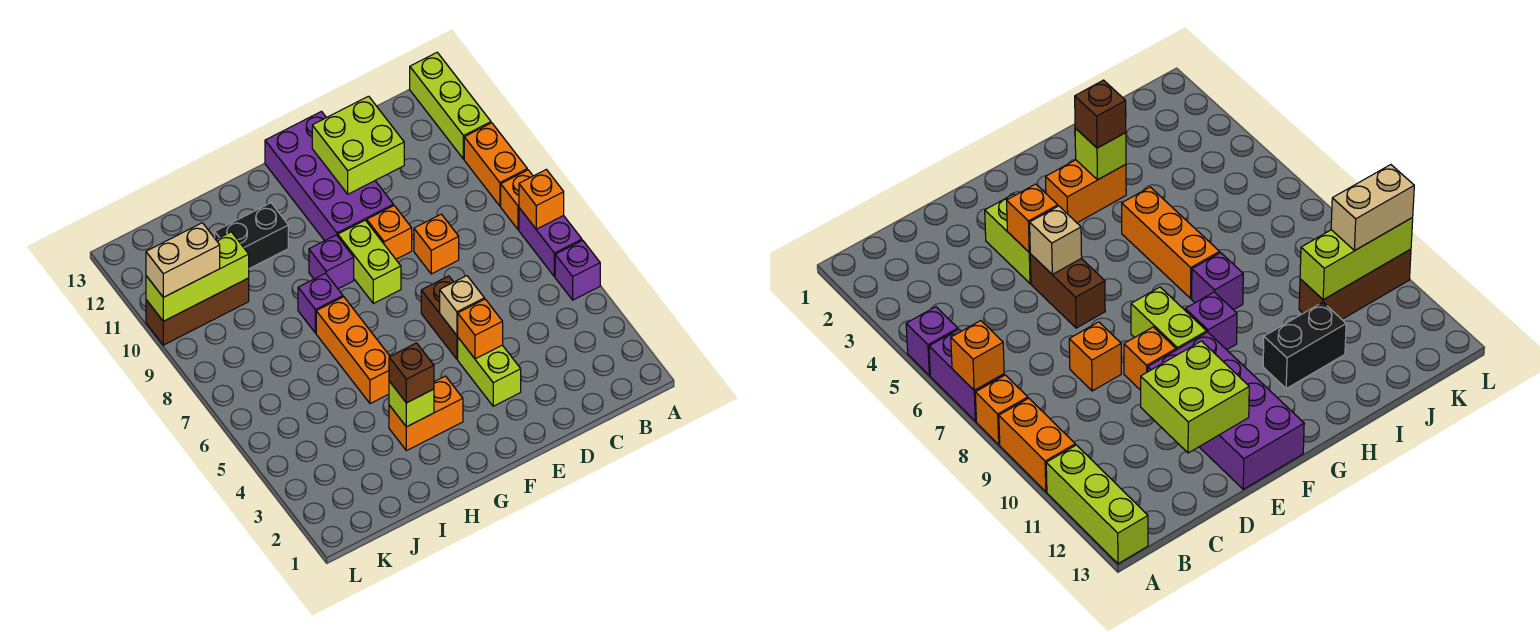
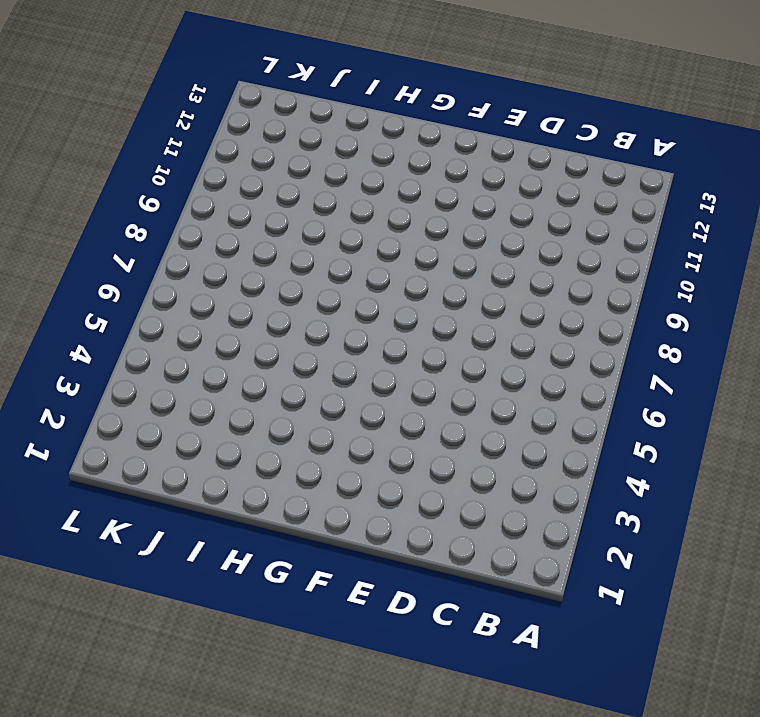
none -> purple brick A5 level 1
none -> purple brick A6:A7 level 1
none -> orange brick A8 level 1

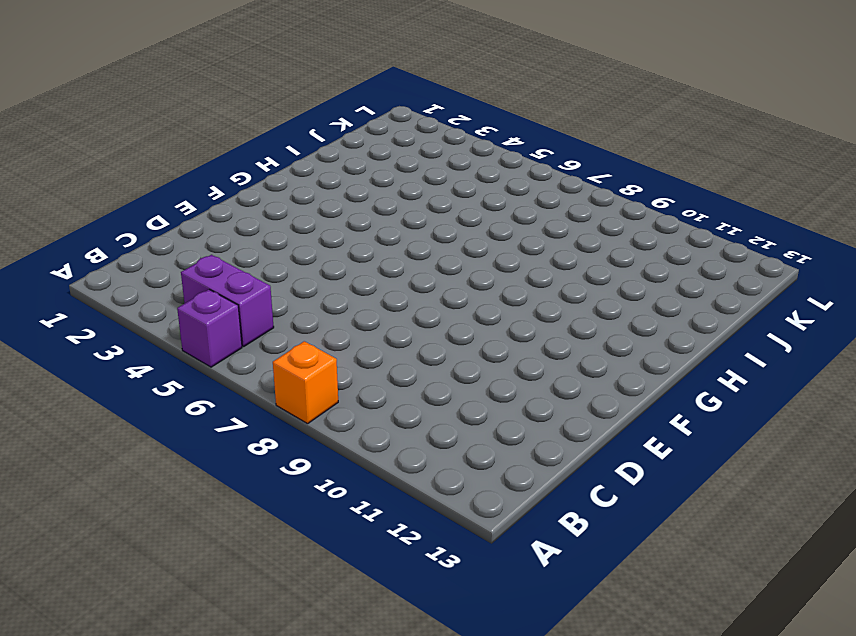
purple brick B4:B5 level 1 -> purple brick A6:A7 level 1
none -> orange brick A9:A10 level 1
none -> lime brick A11:A13 level 1
none -> orange brick D8 level 1

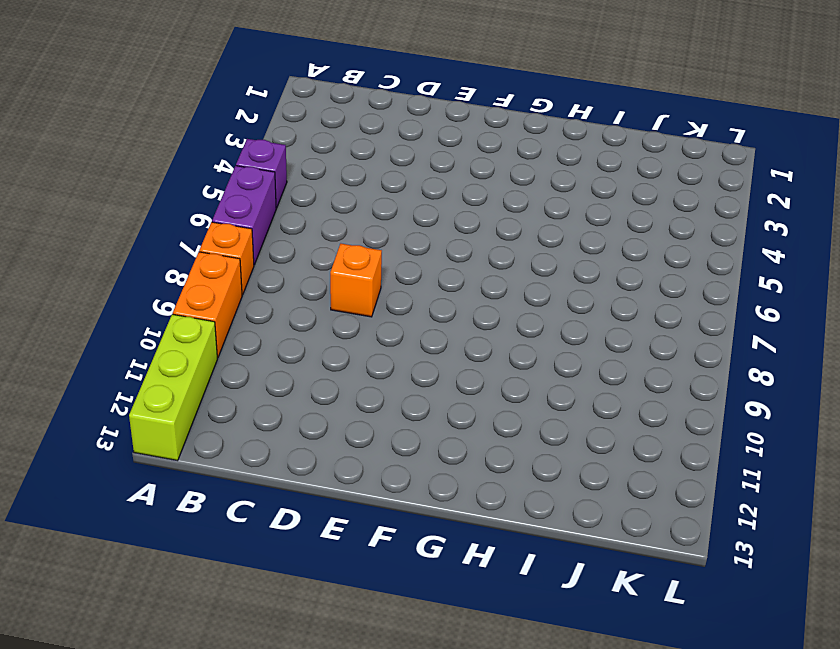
none -> lime brick E3:E4 level 1
none -> brown brick E5:E6 level 1
none -> orange brick E9 level 1

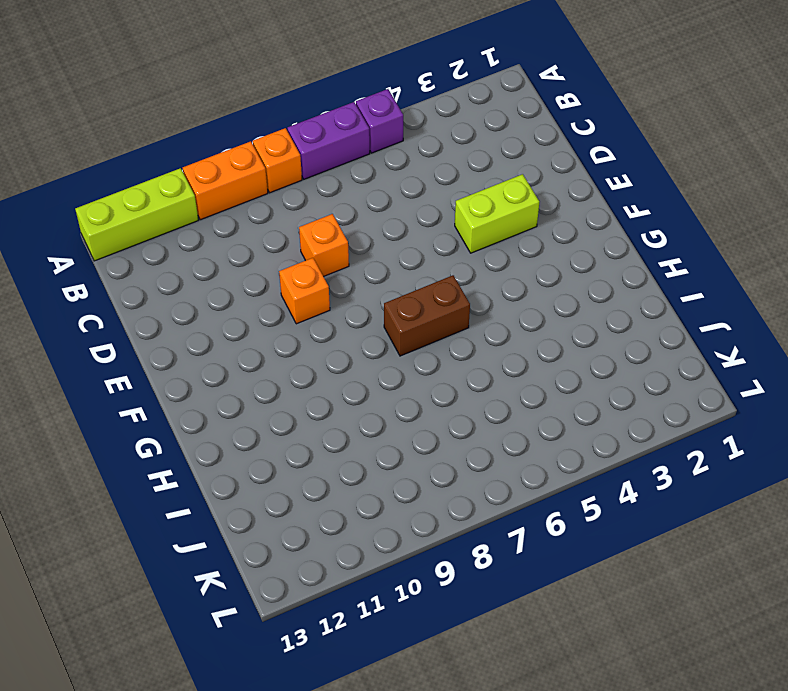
brown brick G6:G7 level 1 -> brown brick E5:E6 level 1
none -> purple brick E10:F13 level 1
none -> lime brick F8:F9 level 1
none -> orange brick G3:H3 level 1

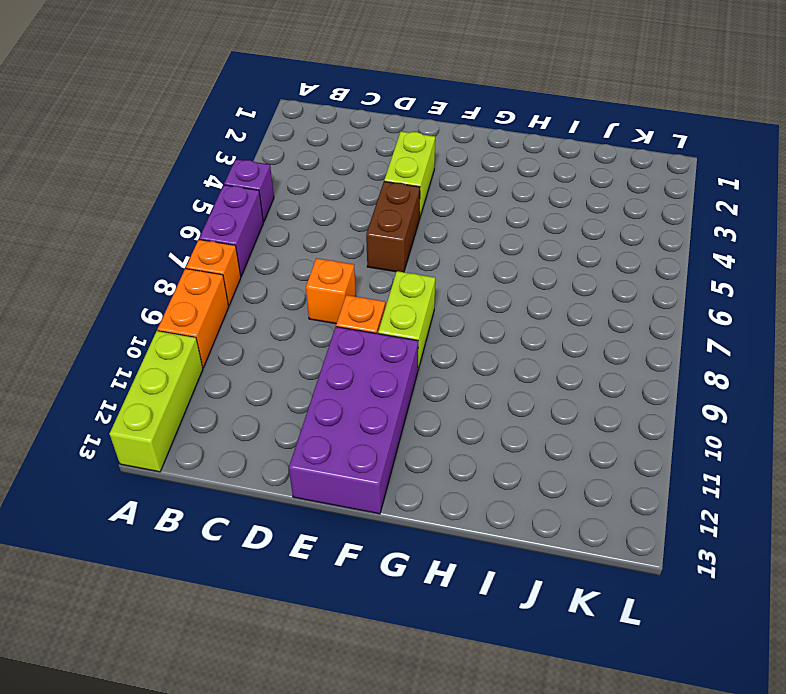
none -> orange brick G3:H3 level 1
none -> purple brick G9 level 1
none -> orange brick H5:H7 level 1

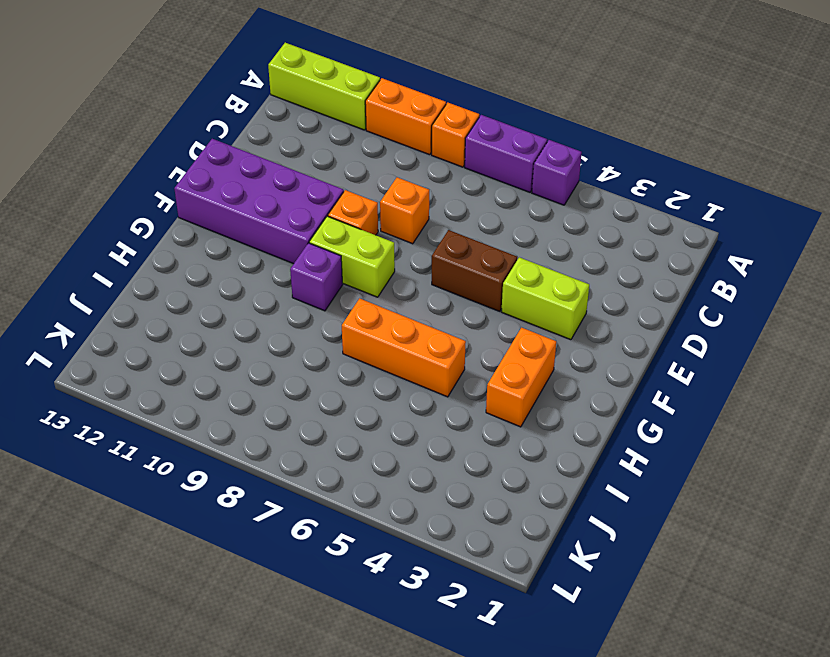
none -> purple brick H8 level 1
none -> black brick H11:I11 level 1
none -> brown brick J10:L10 level 1

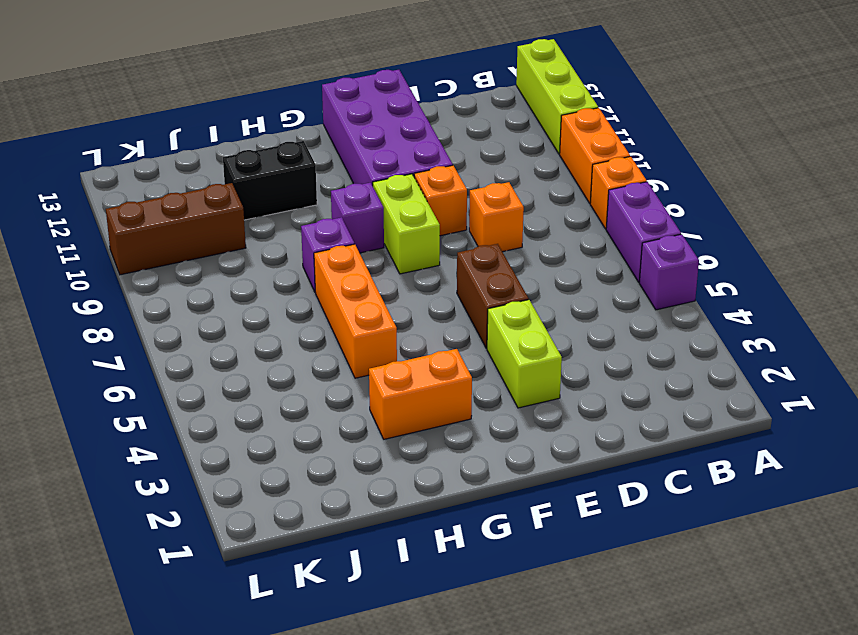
none -> orange brick A7 level 2
none -> lime brick D11:E12 level 2
none -> orange brick E4 level 2

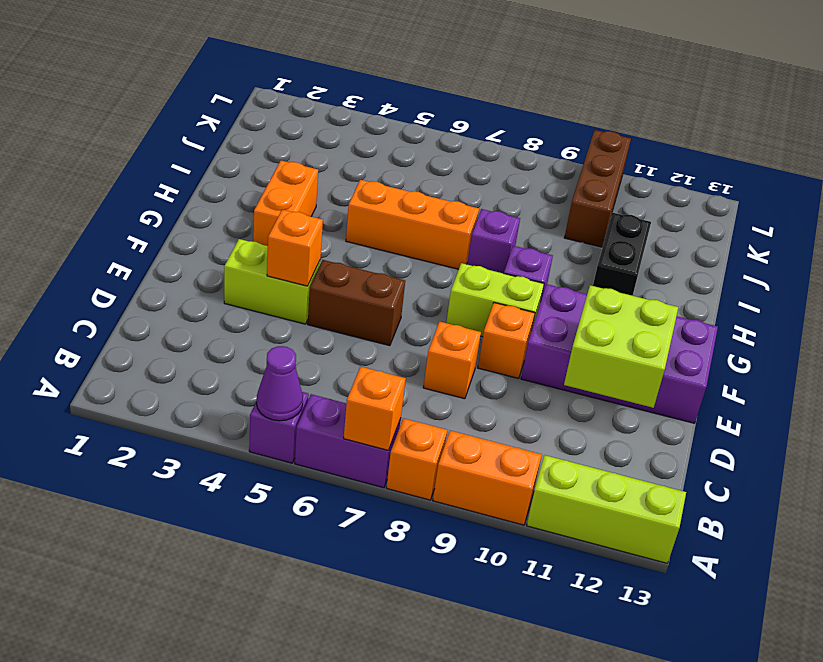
purple cone A5 level 2 -> none
none -> tan brick E5 level 2
none -> lime brick H3 level 2
none -> lime brick J10:L10 level 2

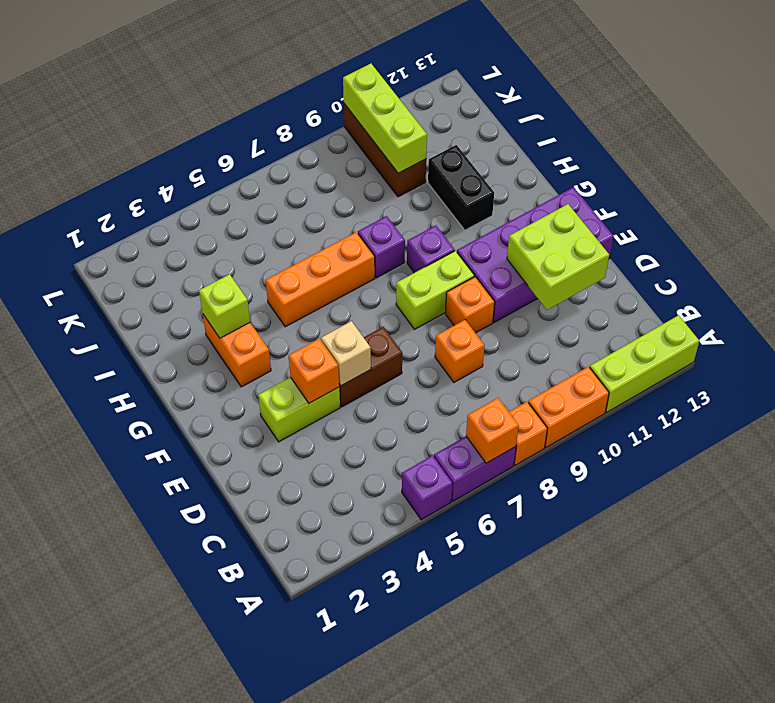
none -> brown brick H3 level 3
none -> tan brick K10:L10 level 3

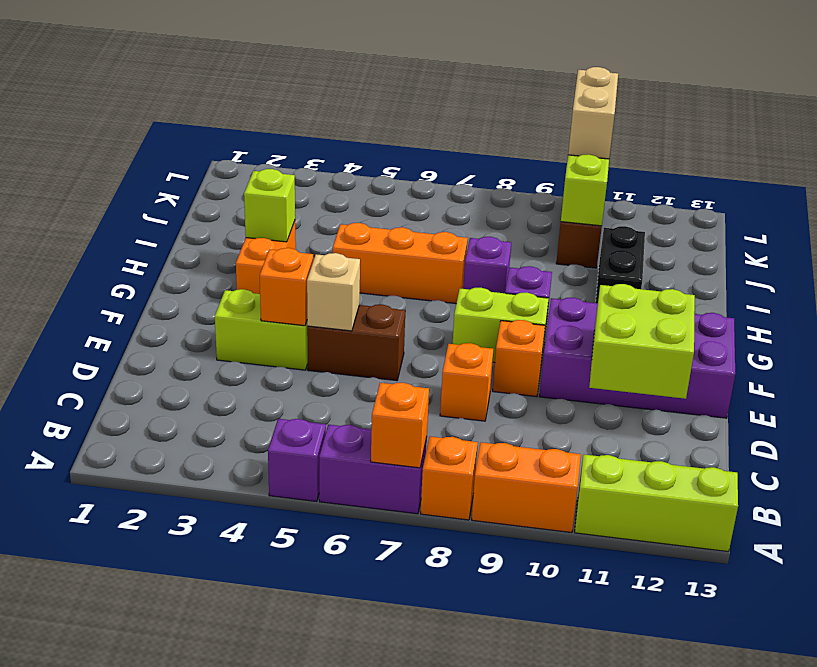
none -> brown brick H3 level 3

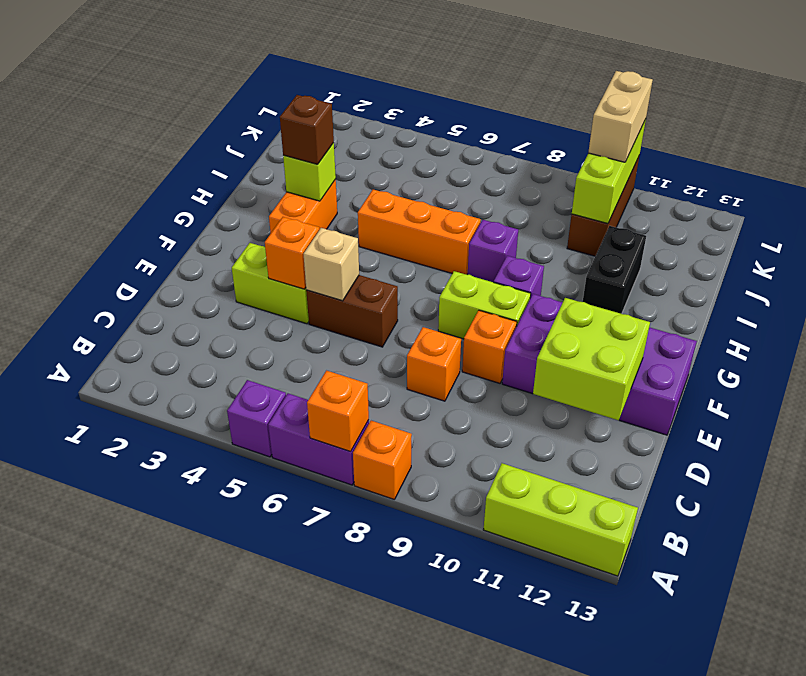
none -> orange brick A9:A10 level 1

